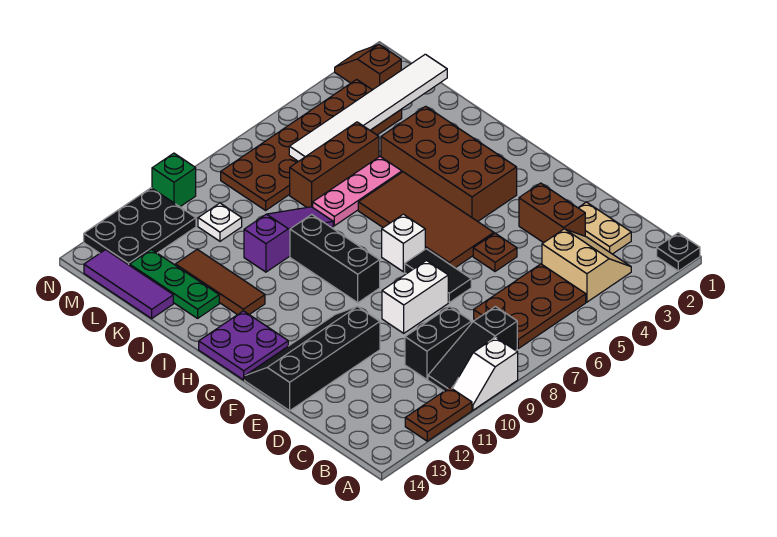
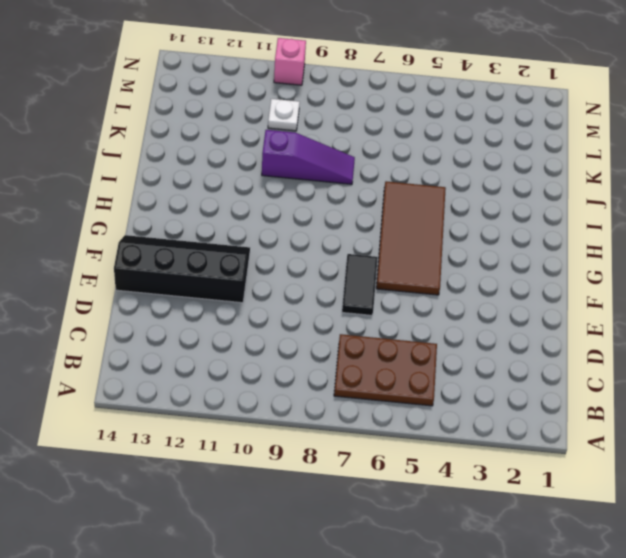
pink brick N10 level 1 -> green brick N10 level 1
none -> black plate A1 level 1
none -> white slope A9:A10 level 1 top 9
none -> brown plate A11:A12 level 1
none -> tan slope B3:C4 level 1 top 4

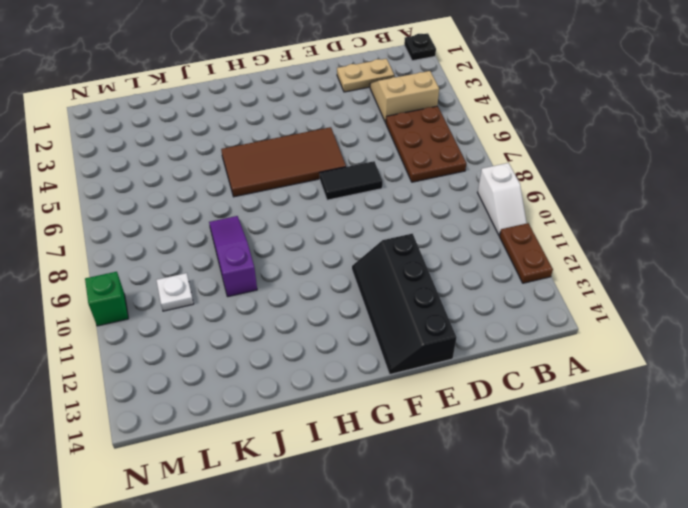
none -> black slope B8:B10 level 1 top 8
none -> black brick C9:C10 level 1
none -> brown brick D3:E3 level 1
none -> brown plate E5 level 1

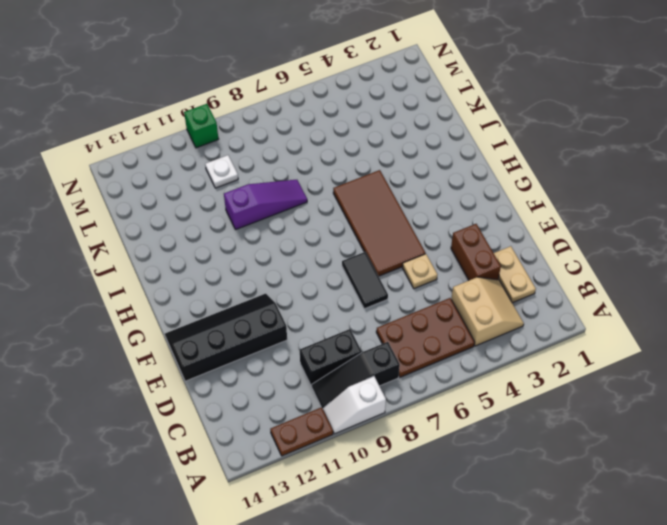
tan plate E5 level 1 -> brown plate E5 level 1
none -> black plate A1 level 1
none -> white brick E8:E9 level 1
none -> brown brick G3:J4 level 1
none -> white brick G7 level 1

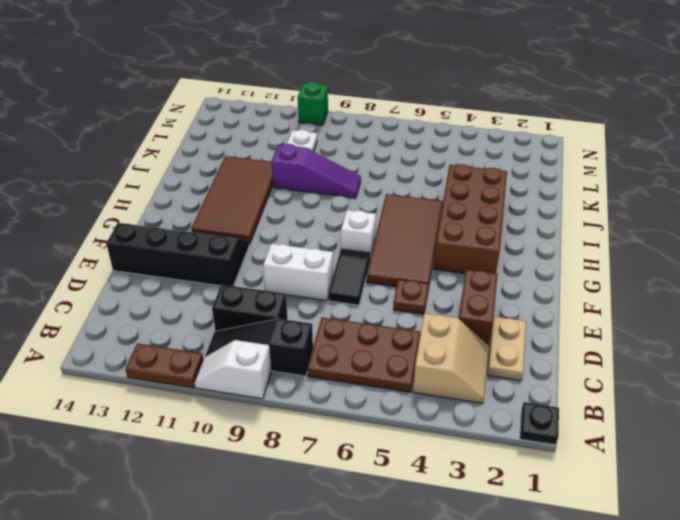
brown tile G11:J12 level 1 -> brown tile I12:K12 level 1
none -> black brick G9:I9 level 1
none -> purple plate G13:H14 level 1
none -> pink plate J5:J7 level 1
none -> green plate J13:L13 level 1

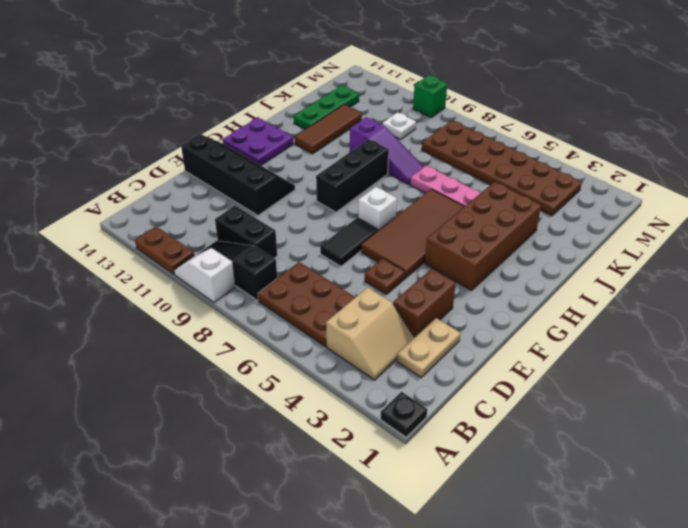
none -> white brick E8:E9 level 1
none -> brown brick K5:K7 level 1
none -> purple tile K14:M14 level 1
none -> brown slope M2:N2 level 1 top M

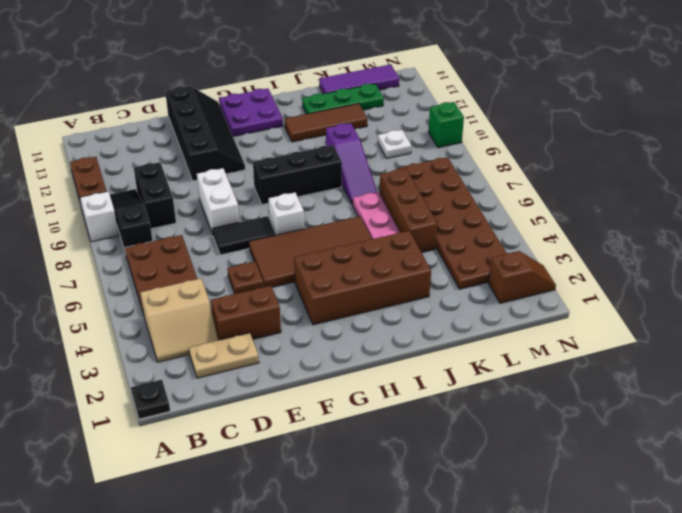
none -> black plate M11:N13 level 1
none -> white tile L1:L6 level 2

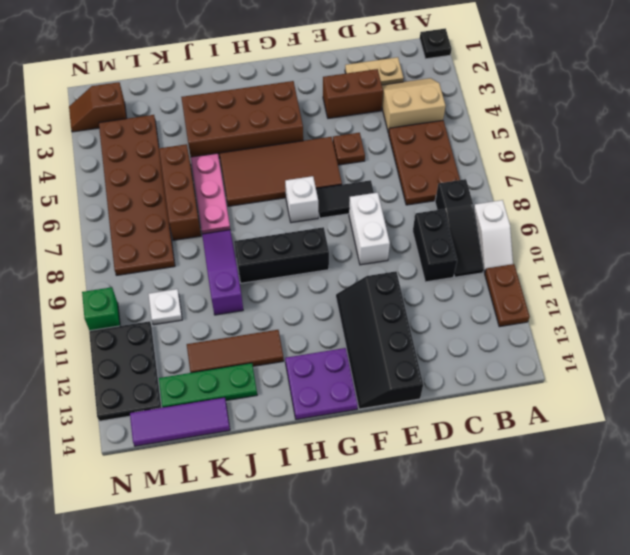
none -> white tile L1:L6 level 2

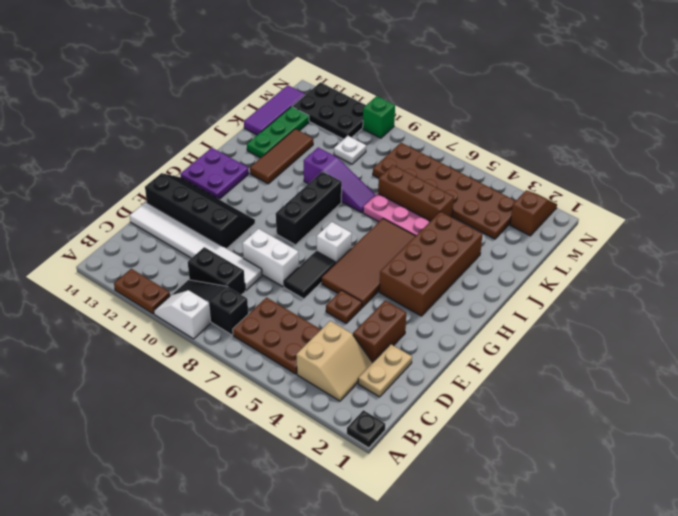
white tile D9:D14 level 1 -> white tile L1:L6 level 2

